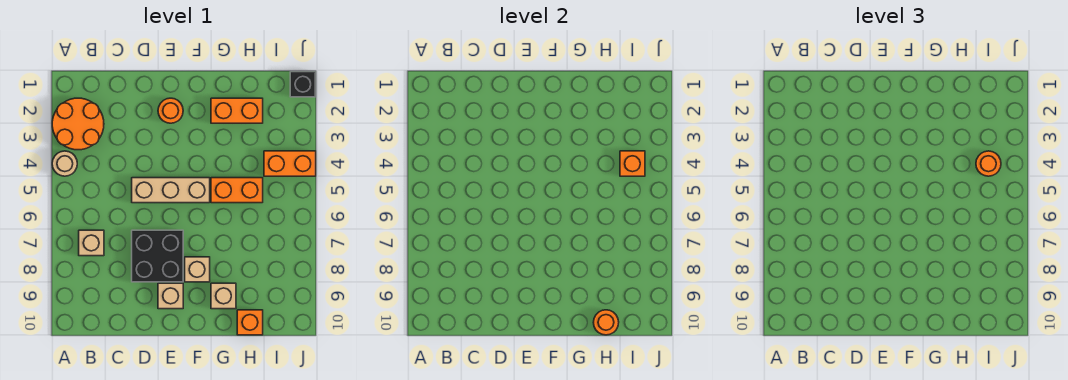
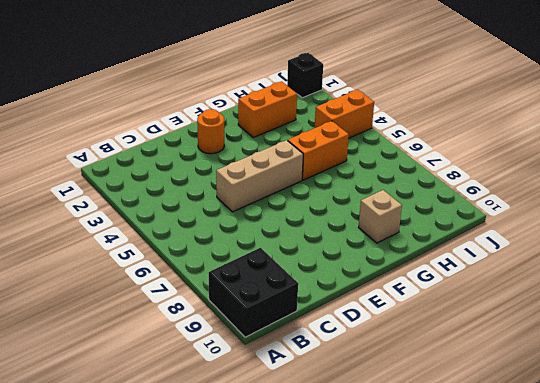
black brick A9:B10 level 1 -> black brick D7:E8 level 1
none -> orange round brick A2:B3 level 1
none -> tan round brick A4 level 1
none -> tan brick B7 level 1

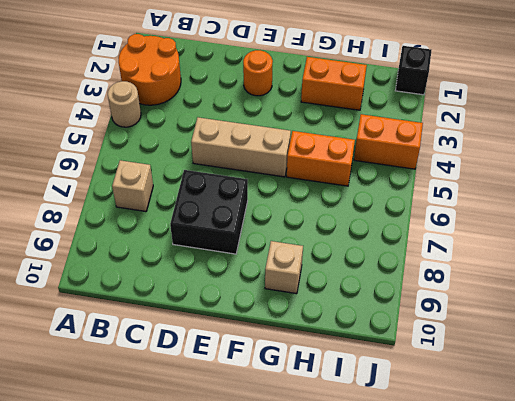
none -> tan brick E9 level 1
none -> tan brick F8 level 1
none -> orange brick H10 level 1

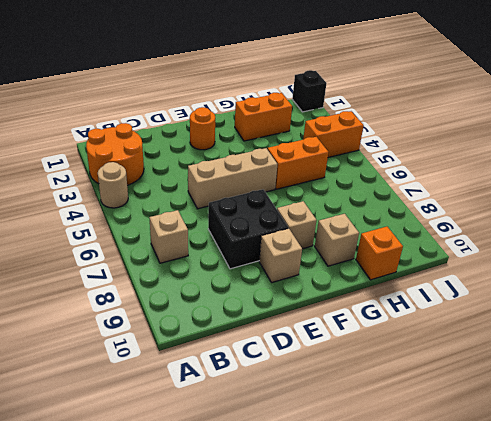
none -> orange round brick H10 level 2
none -> orange brick I4 level 2
none -> orange round brick I4 level 3

